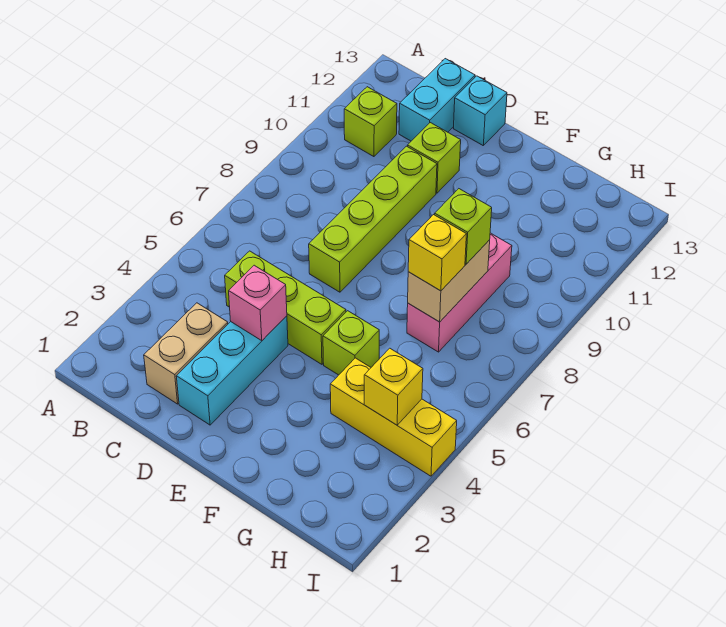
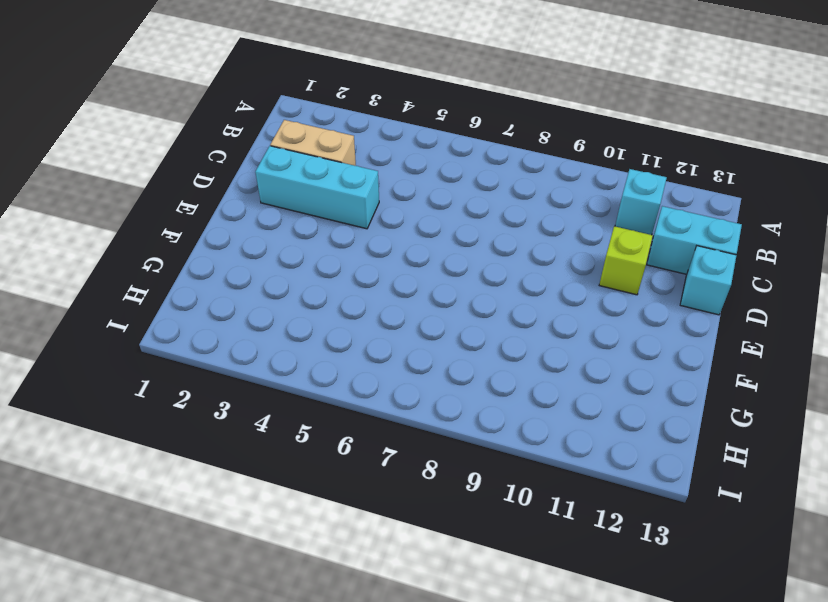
cyan brick B11 level 1 -> lime brick B11 level 1
none -> lime brick C5:E5 level 1
none -> lime brick D7:D10 level 1
none -> lime brick F5 level 1

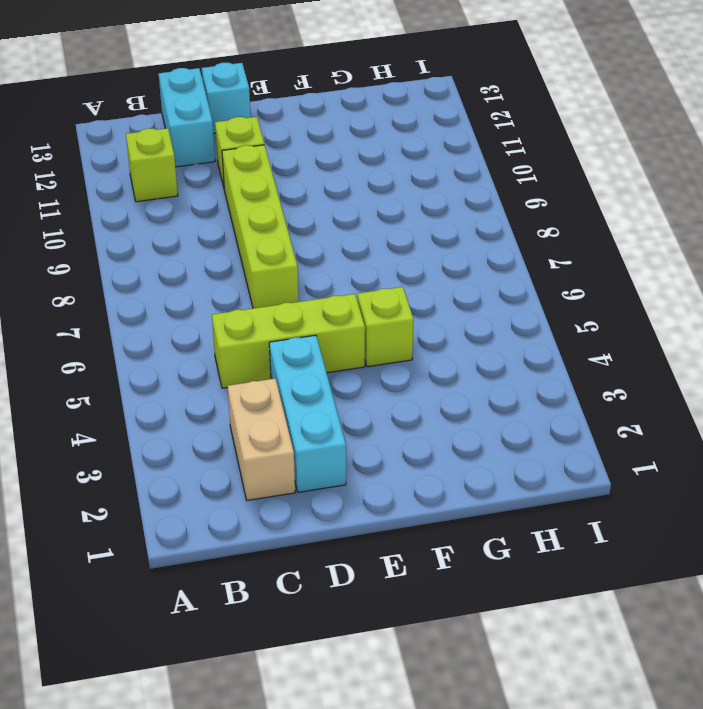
none -> yellow brick G4:I4 level 1
none -> pink brick G7:G9 level 1
none -> pink brick D4 level 2

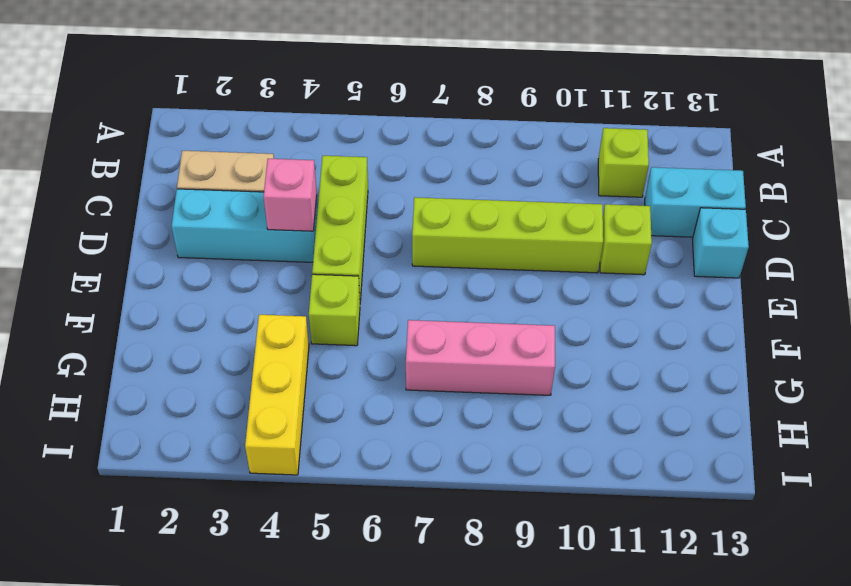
none -> tan brick G7:G8 level 2
none -> yellow brick H4 level 2
none -> yellow brick G7 level 3

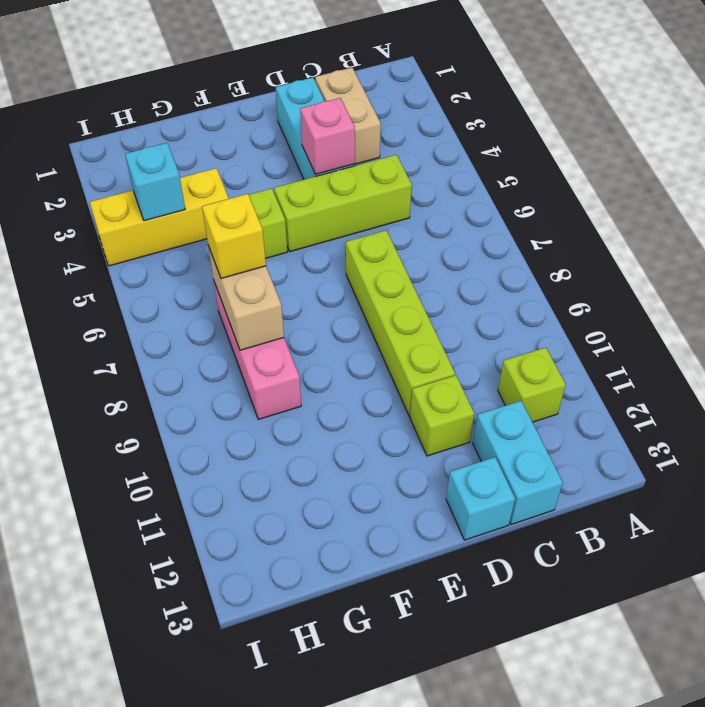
cyan brick H4 level 2 -> yellow brick H4 level 2
none -> lime brick G8 level 3

